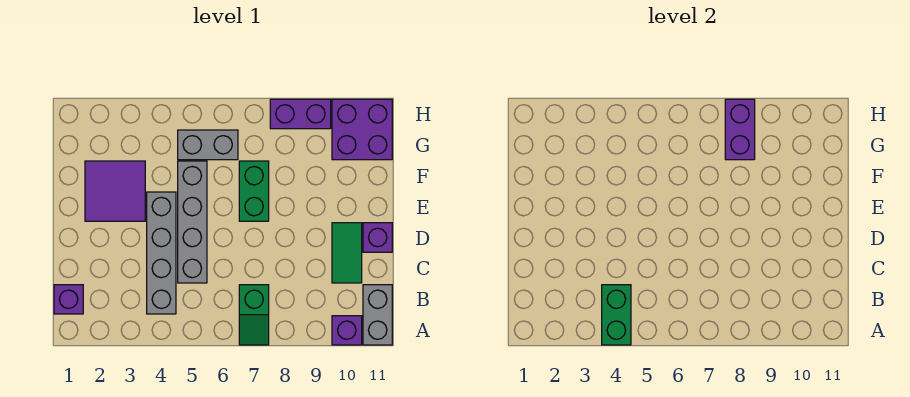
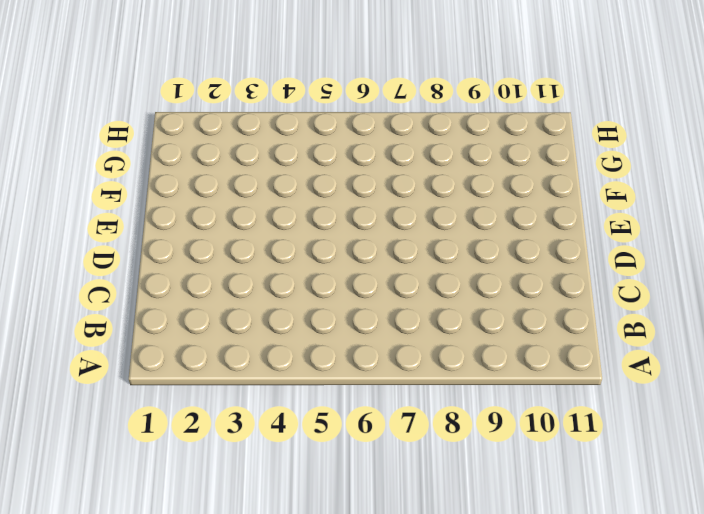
none -> green slope A7:B7 level 1 top B
none -> purple brick A10 level 1
none -> grey brick A11:B11 level 1

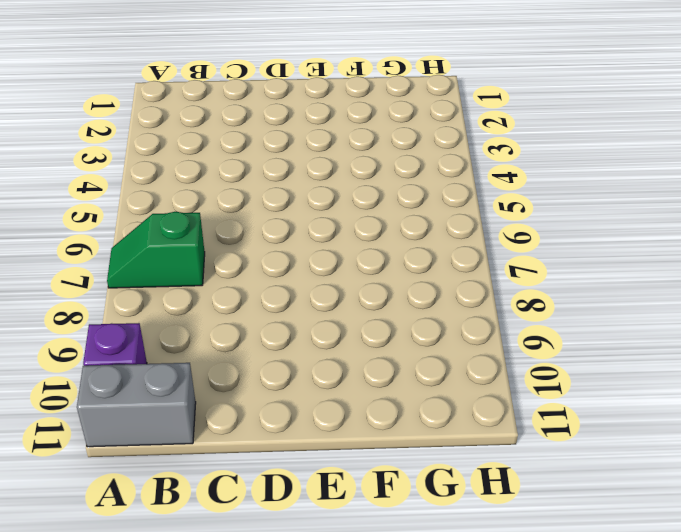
none -> purple brick B1 level 1
none -> grey brick B4:E4 level 1
none -> grey brick C5:F5 level 1

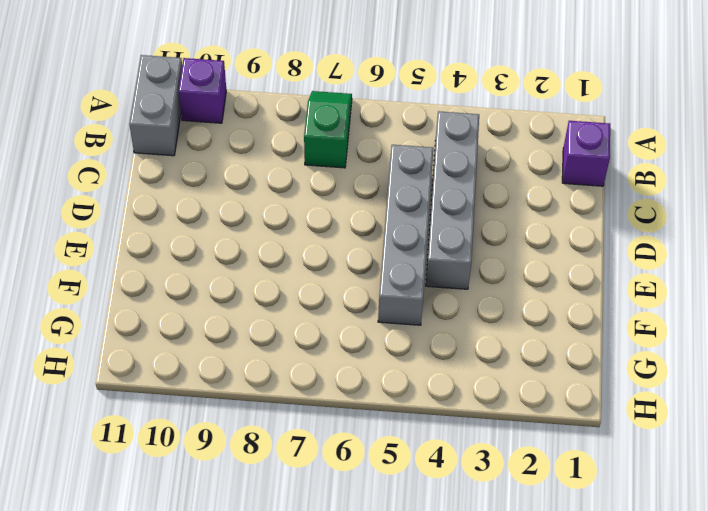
none -> green tile C10:D10 level 1
none -> purple brick D11 level 1
none -> purple tile E2:F3 level 1

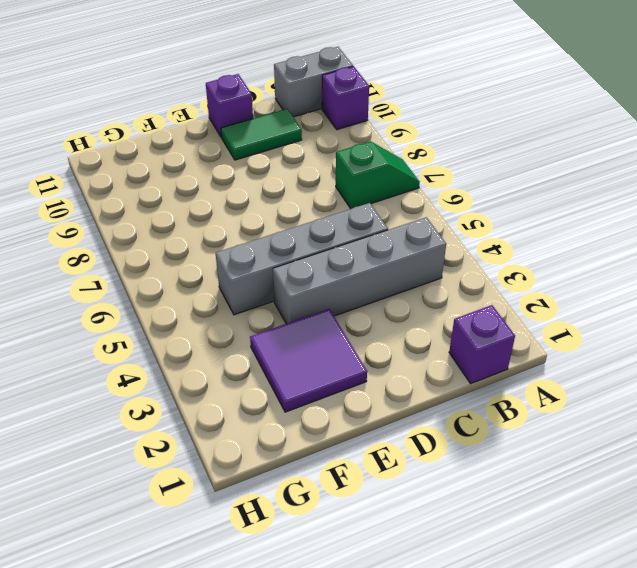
none -> green brick E7:F7 level 1
none -> grey brick G5:G6 level 1
none -> purple brick G10:H11 level 1

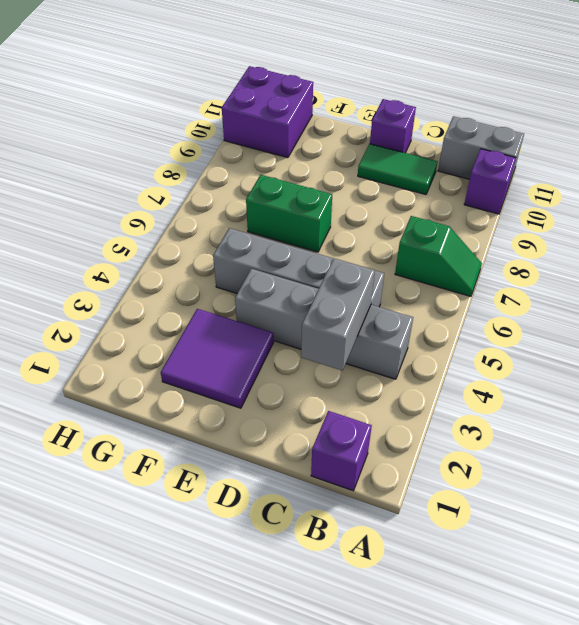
grey brick C3:C4 level 2 -> grey brick G5:G6 level 1
none -> purple brick H8:H9 level 1
none -> green brick A4:B4 level 2
none -> purple brick G8:H8 level 2

